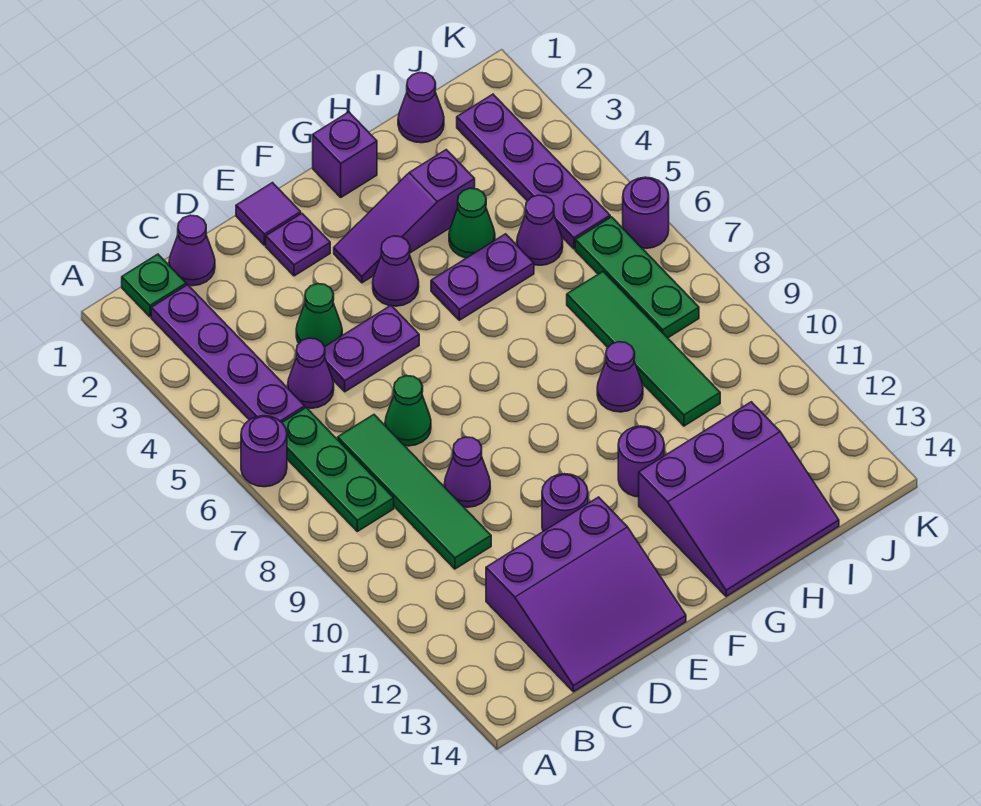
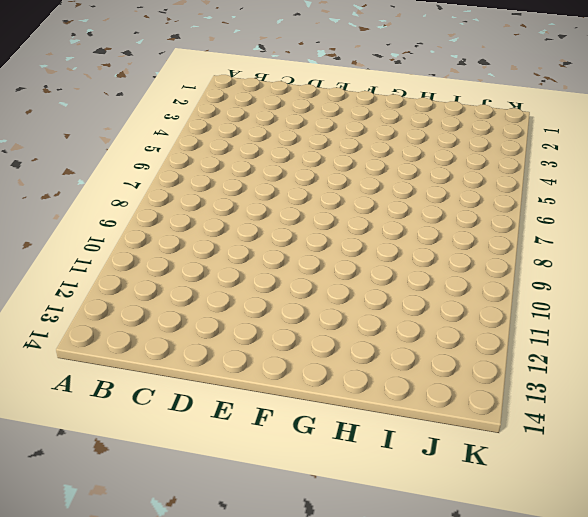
none -> purple round brick A6 level 1
none -> green plate B1 level 1
none -> purple plate B2:B5 level 1

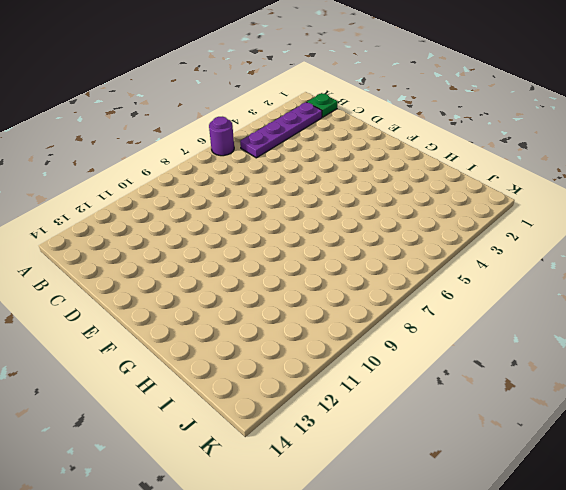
none -> green plate B6:B8 level 1
none -> purple cone C1 level 1
none -> purple cone C5 level 1

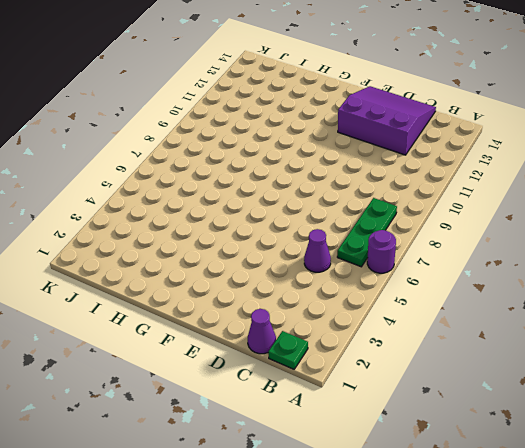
none -> purple plate B2:B5 level 1
none -> green tile C7:C10 level 1
none -> green cone D4 level 1

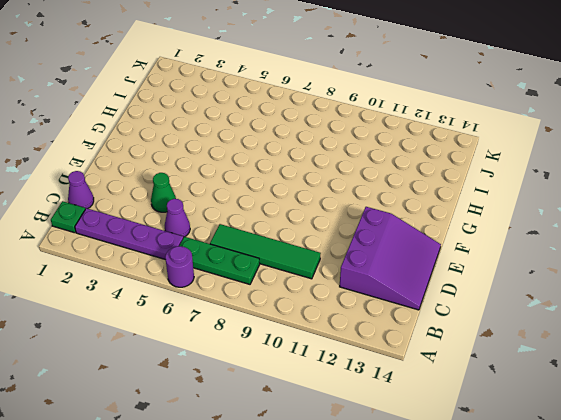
none -> purple plate D5:E5 level 1
none -> green cone D7 level 1
none -> purple cone D9 level 1

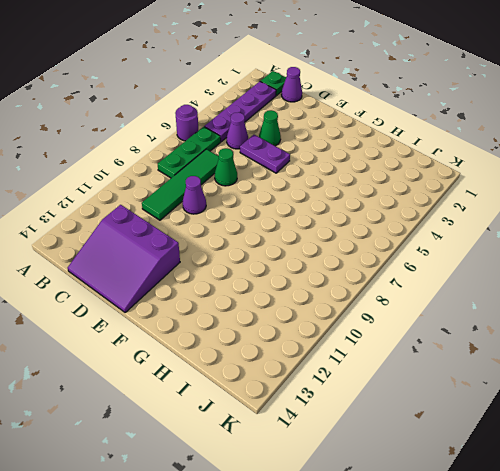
none -> purple tile E1 level 1
none -> purple plate E2 level 1
none -> purple round brick E11 level 1

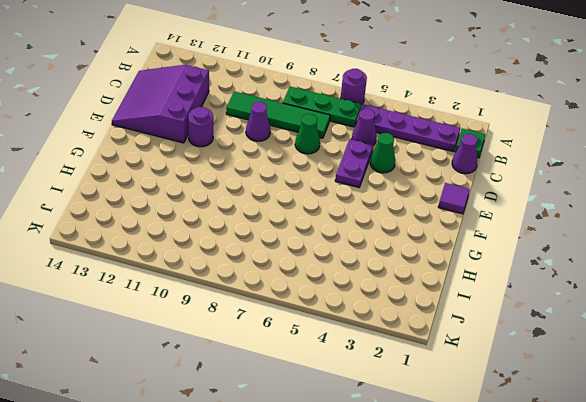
none -> purple plate E2 level 1
none -> purple slope F3:H3 level 1 top H
none -> purple cone F4 level 1

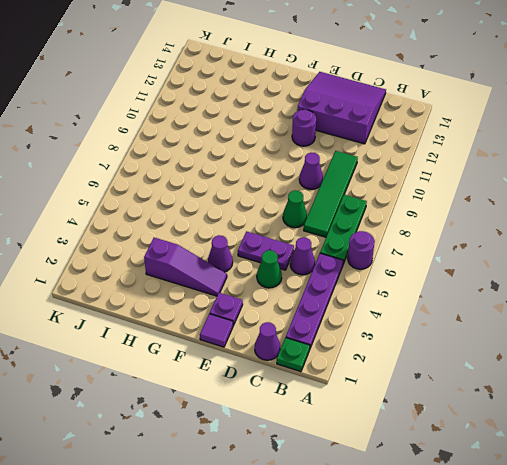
none -> purple brick G1 level 1
none -> purple plate G5:H5 level 1
none -> purple round brick G11 level 1

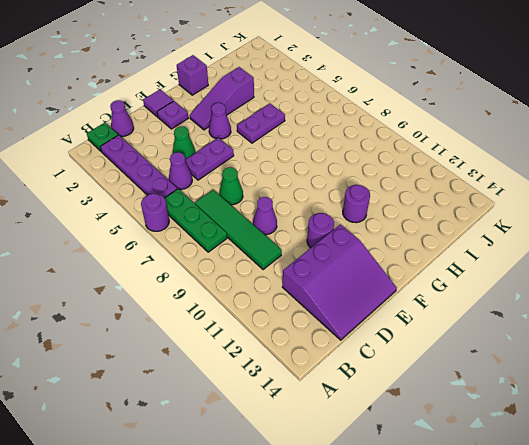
none -> purple slope G12:I14 level 1 top 12
none -> green cone H4 level 1
none -> purple cone H9 level 1

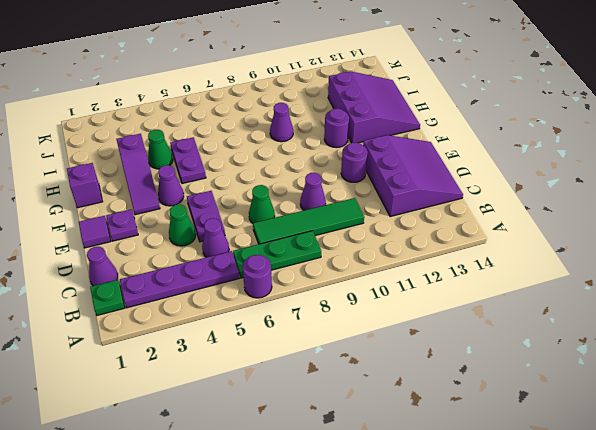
none -> purple cone I1 level 1
none -> purple cone I5 level 1
none -> green tile I7:I10 level 1

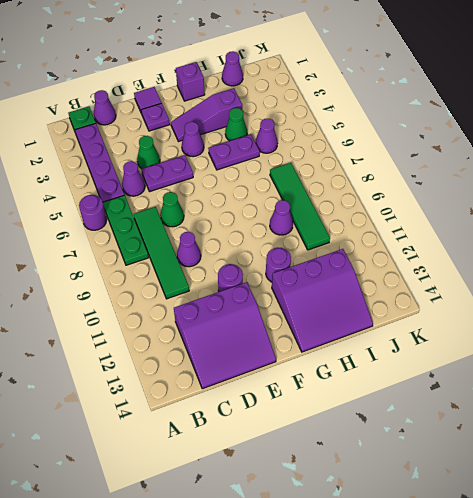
none -> purple plate J2:J5 level 1
none -> green plate J6:J8 level 1
none -> purple round brick K6 level 1

